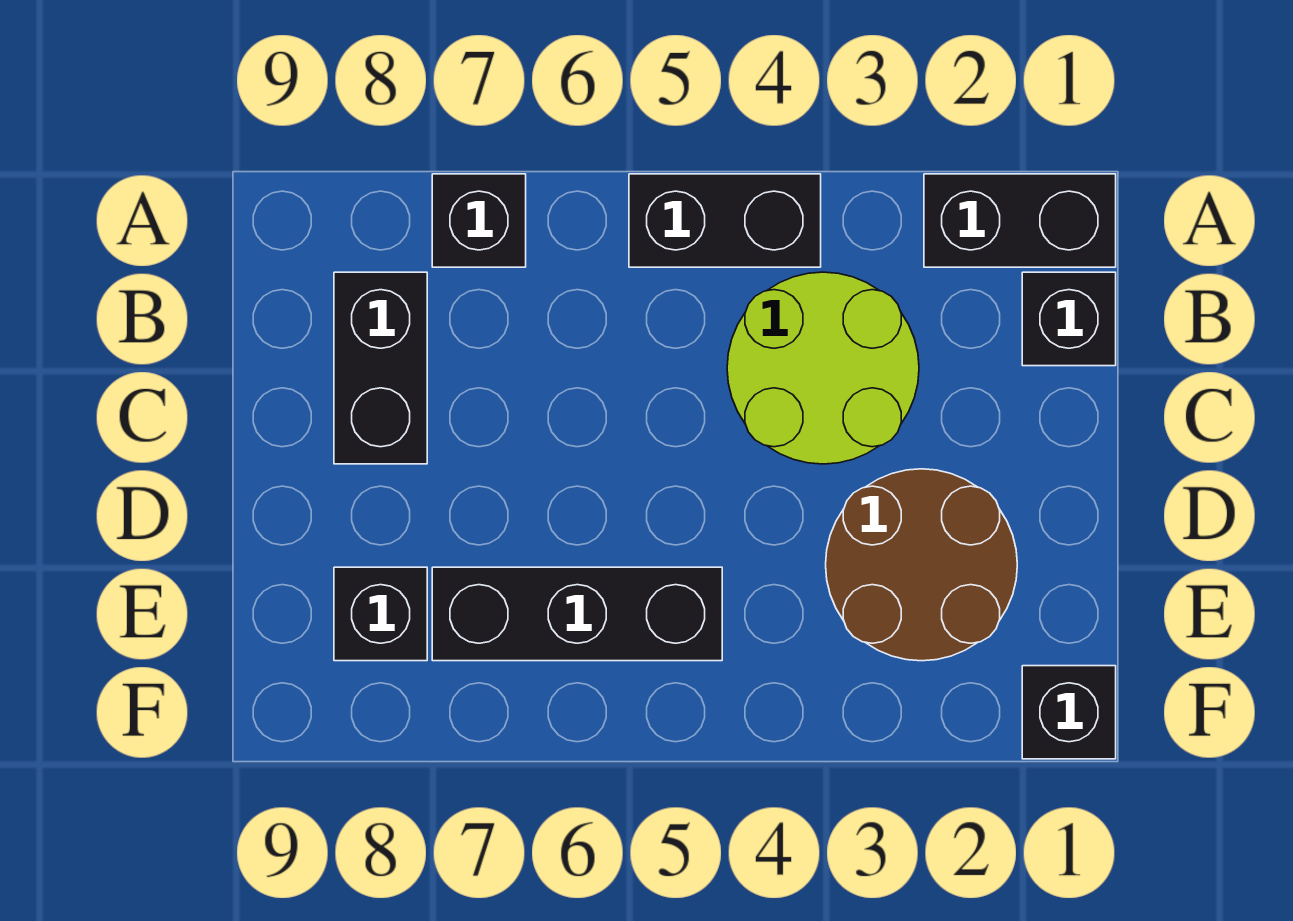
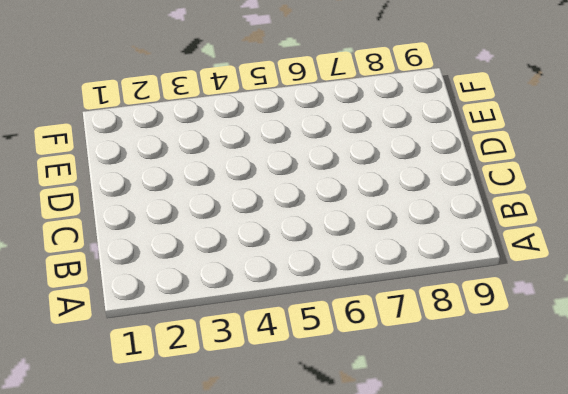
none -> black brick A1:A2 level 1
none -> black brick A4:A5 level 1

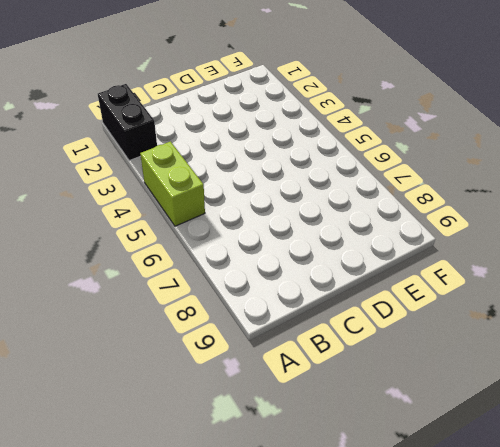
lime brick A4:A5 level 1 -> black brick A4:A5 level 1
none -> black brick A7 level 1
none -> black brick B1 level 1

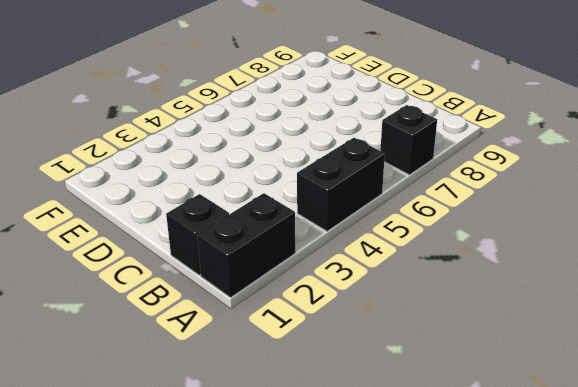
none -> lime round brick B3:C4 level 1
none -> black brick B8:C8 level 1

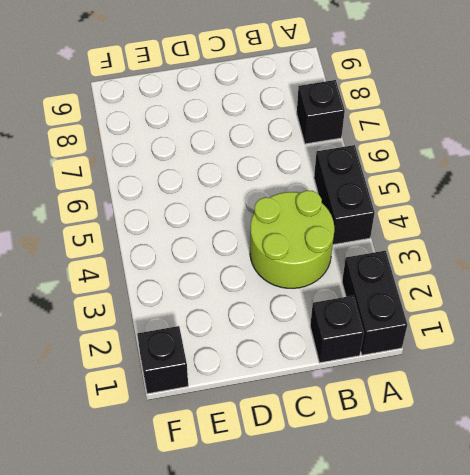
none -> black brick B8:C8 level 1
none -> brown round brick D2:E3 level 1

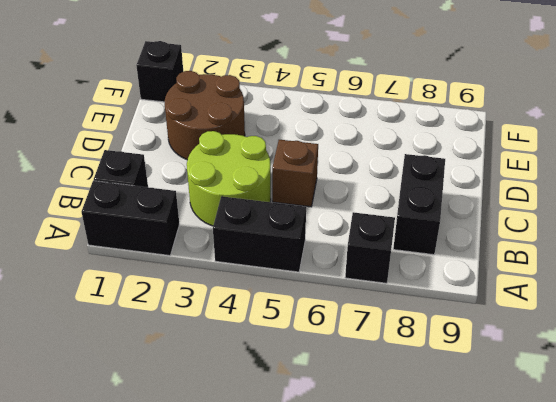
brown brick C5 level 1 -> none
none -> black brick E5:E7 level 1
none -> black brick E8 level 1

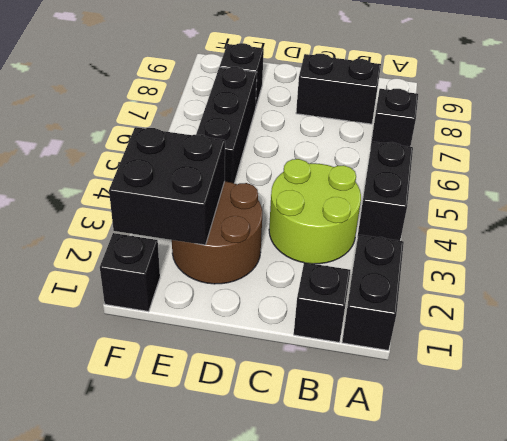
black brick E2:F3 level 2 -> none

